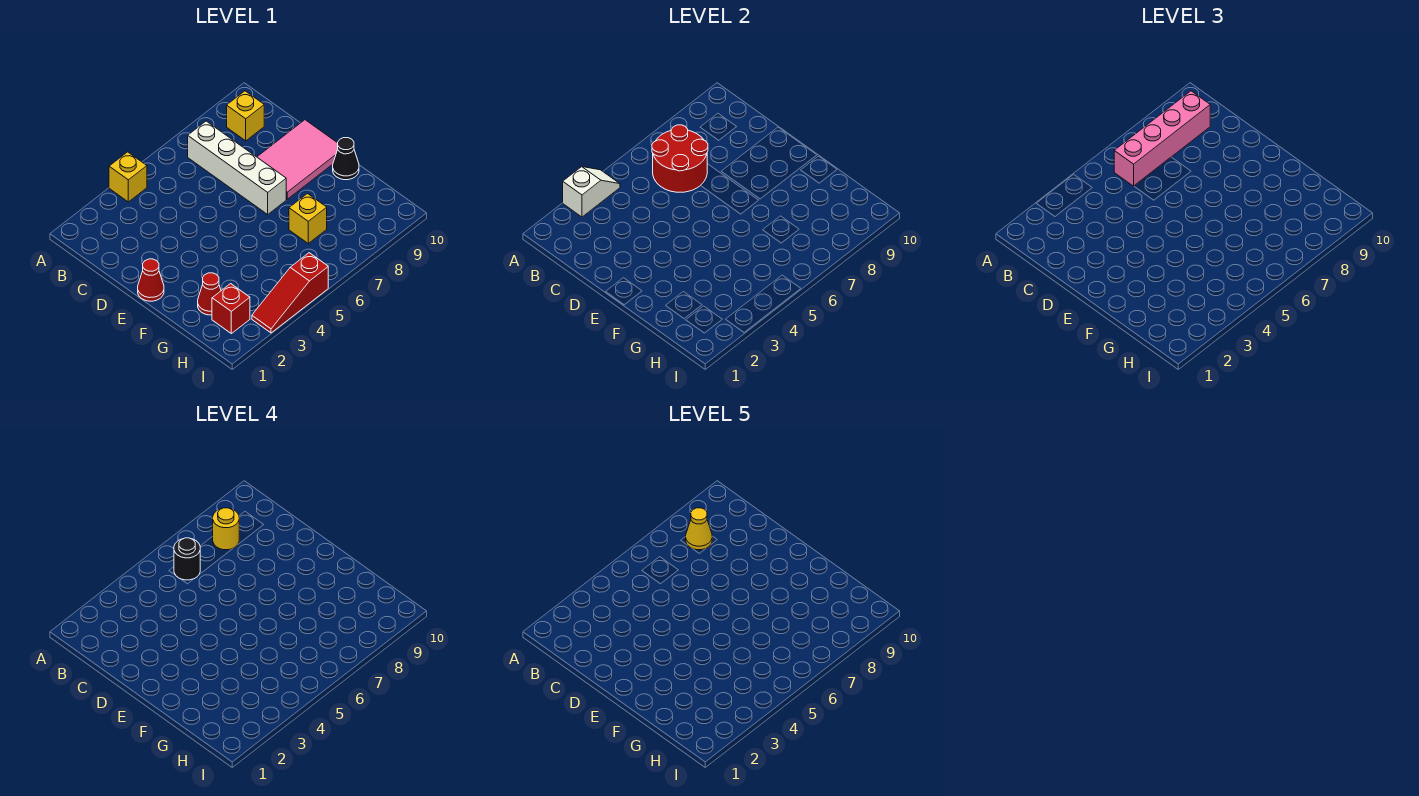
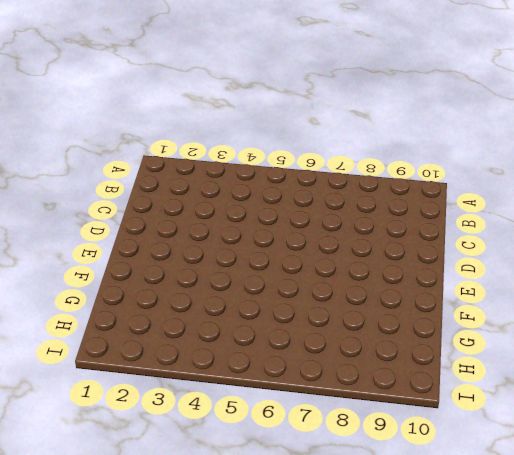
none -> yellow brick A4 level 1
none -> white brick B7:E7 level 1
none -> yellow brick B9 level 1

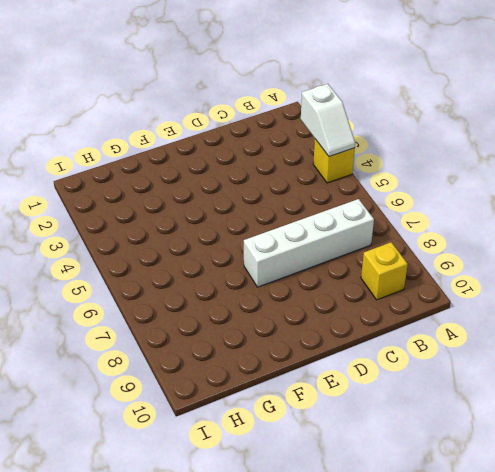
none -> pink tile D8:E10 level 1
none -> red cone E1 level 1
none -> black cone F10 level 1

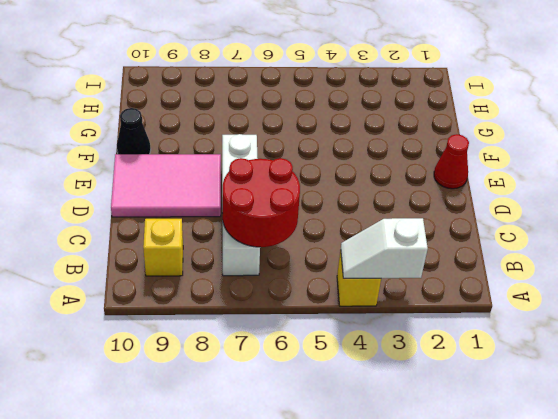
none -> red cone G2 level 1
none -> yellow brick G7 level 1
none -> red brick H2 level 1

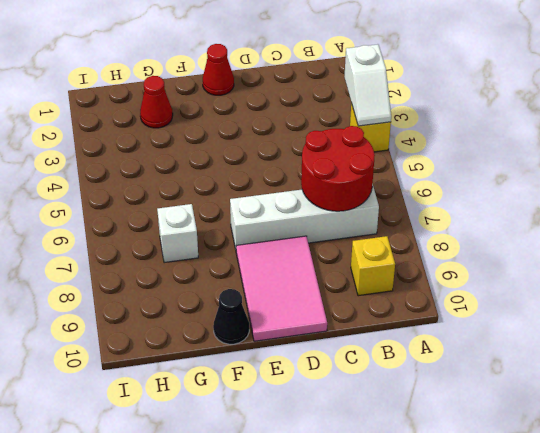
white brick G7 level 1 -> yellow brick G7 level 1
none -> red brick H2 level 1
none -> red slope I3:I5 level 1 top 5
none -> pink brick B6:B9 level 3

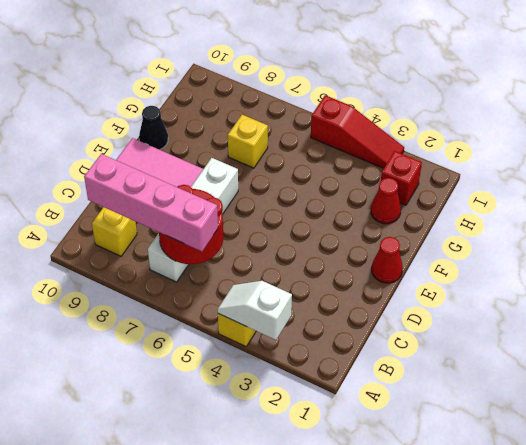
none -> black round brick B6 level 4
none -> yellow round brick B8 level 4
none -> yellow cone B8 level 5

